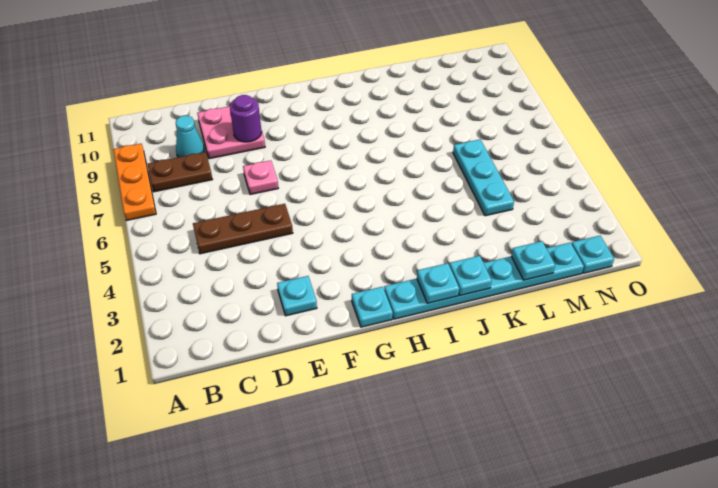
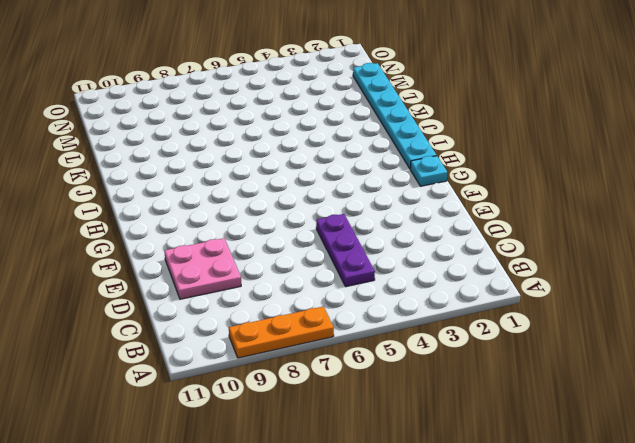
purple plate C5:E5 level 1 -> brown plate C5:E5 level 1
none -> brown plate B8:C8 level 1
none -> cyan cone C9 level 1
none -> cyan plate E2 level 1

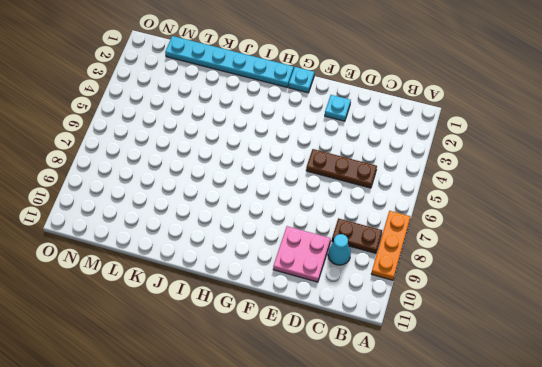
none -> pink plate E7 level 1
none -> cyan plate L4:L6 level 1
none -> cyan plate N1 level 1

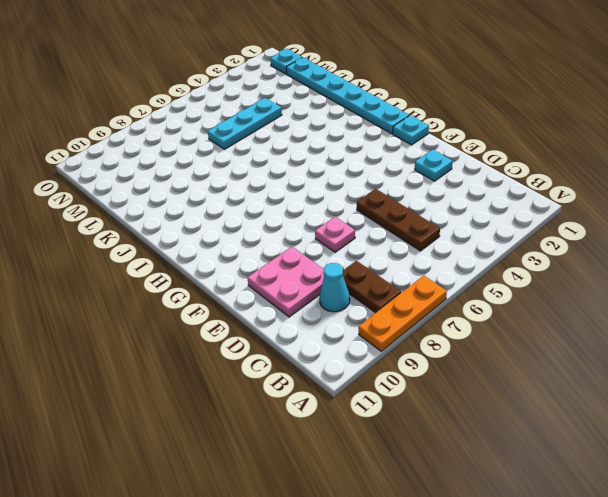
none -> purple round brick E9 level 2
none -> cyan plate I1 level 2
none -> cyan plate J1 level 2

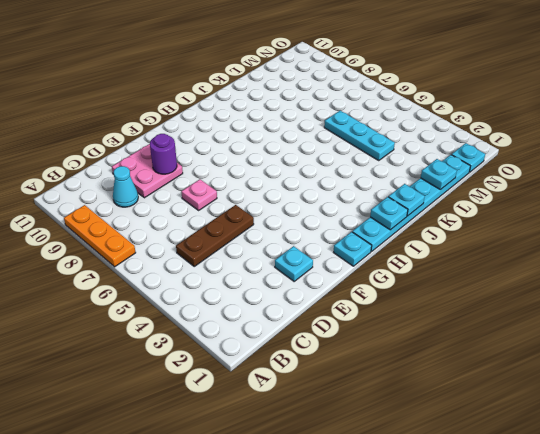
none -> brown plate B8:C8 level 1

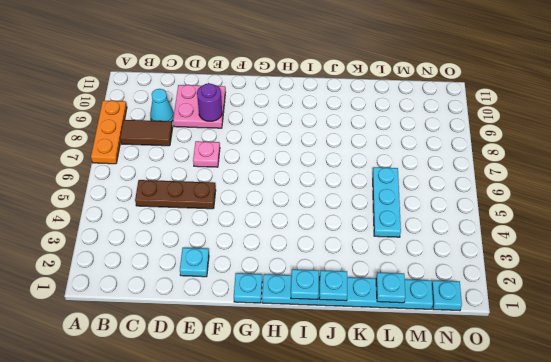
brown tile B8:C8 level 1 -> brown plate B8:C8 level 1

